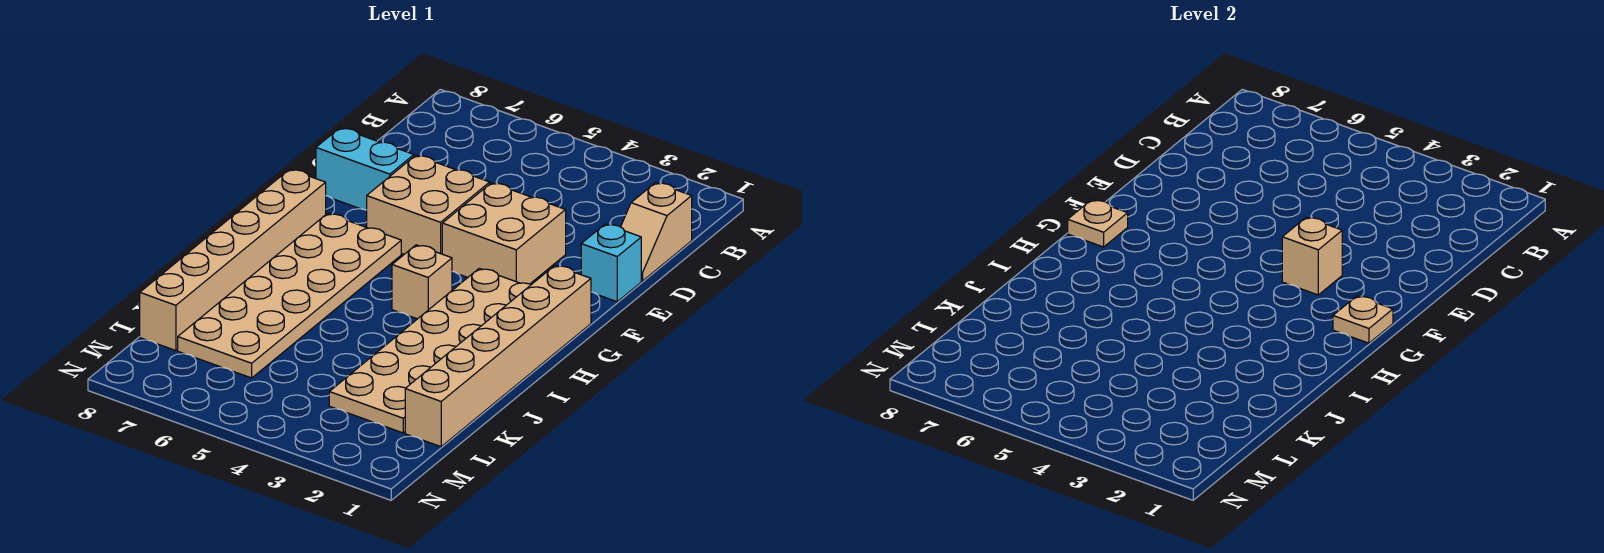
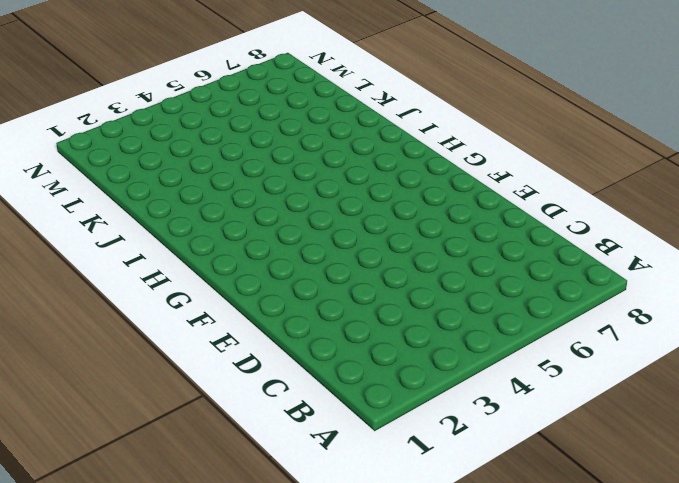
none -> tan slope C1:D1 level 1 top C
none -> cyan brick E1 level 1
none -> tan brick E3:F4 level 1

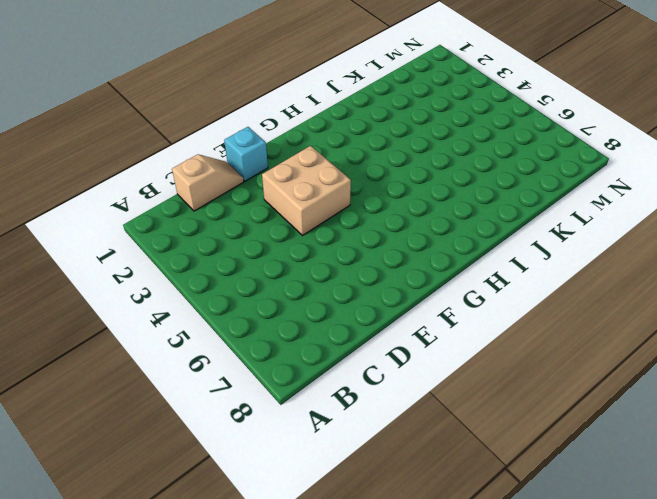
none -> tan brick E5:F6 level 1
none -> cyan brick E7:E8 level 1
none -> tan brick G1:L1 level 1

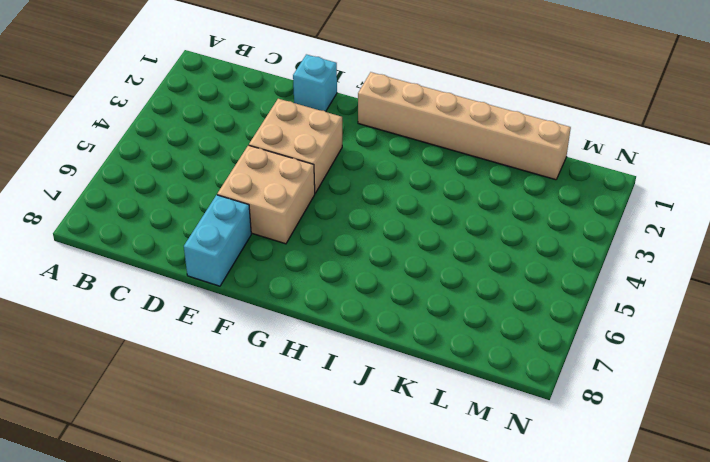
none -> tan slope C1:D1 level 1 top C
none -> tan plate G2:L3 level 1
none -> tan plate G6:L7 level 1

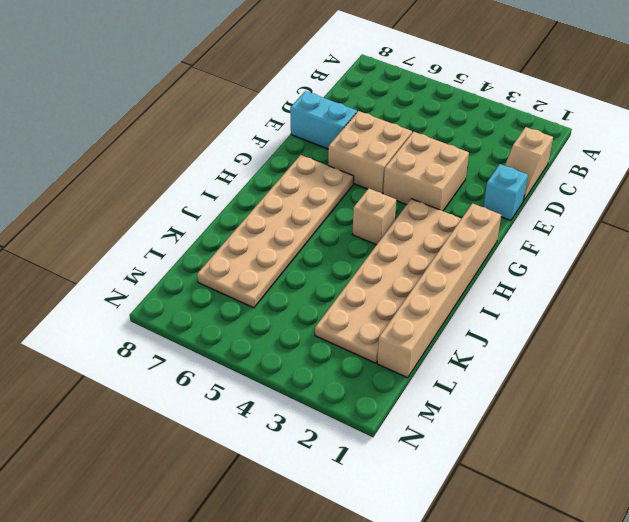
none -> tan brick G8:L8 level 1
none -> tan brick F3 level 2
none -> tan plate G1 level 2

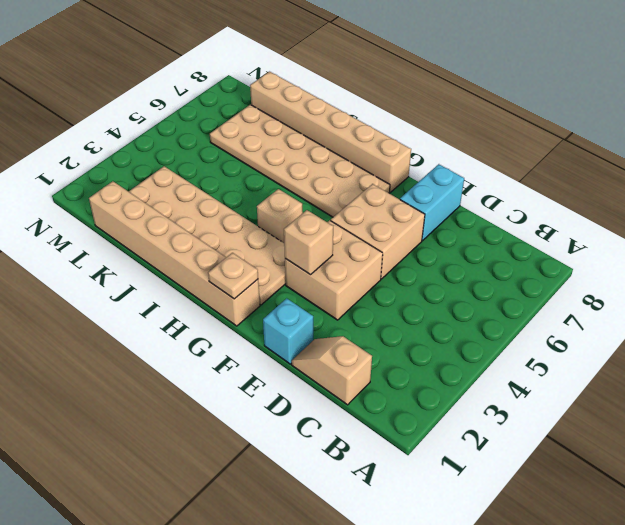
none -> tan plate G8 level 2

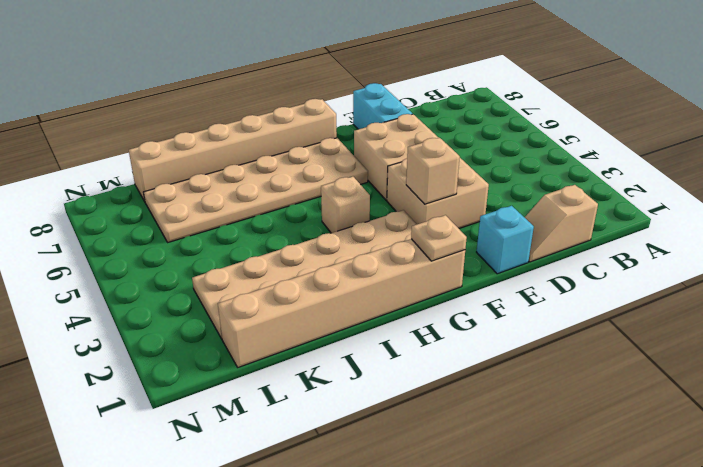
none -> tan plate G8 level 2

